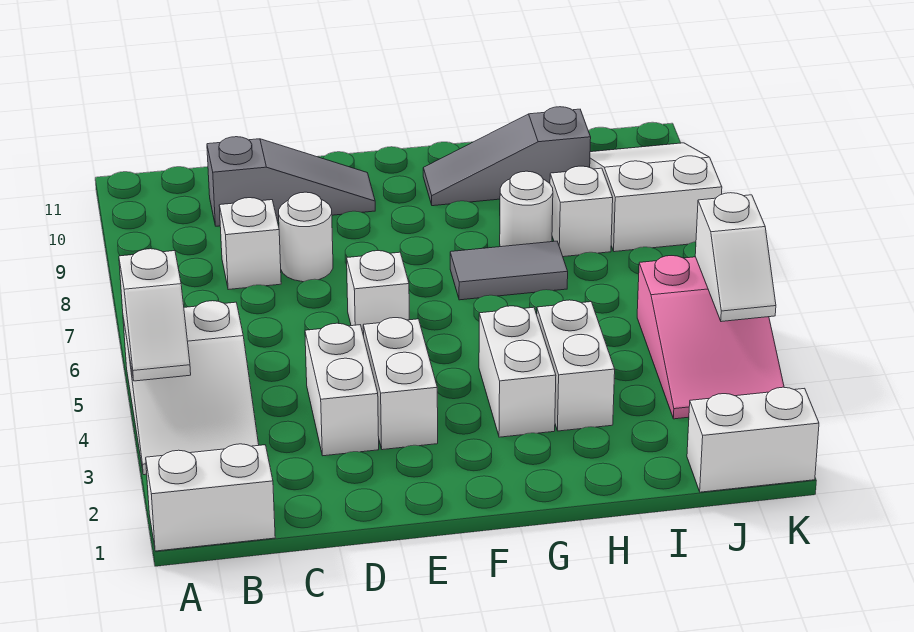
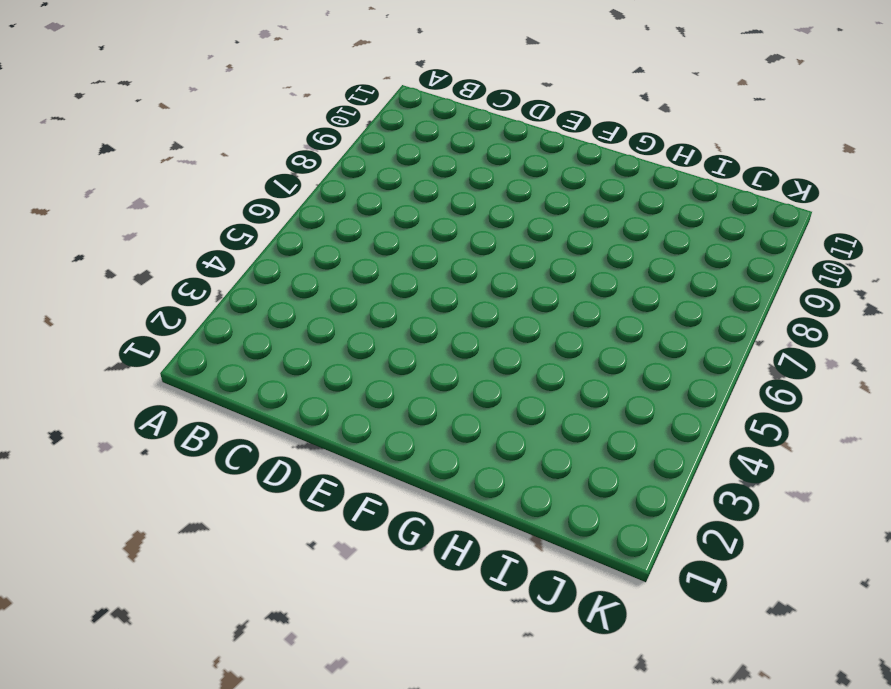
none -> white brick A1:B1 level 1
none -> white slope A3:B5 level 1 top 5
none -> white brick C8 level 1

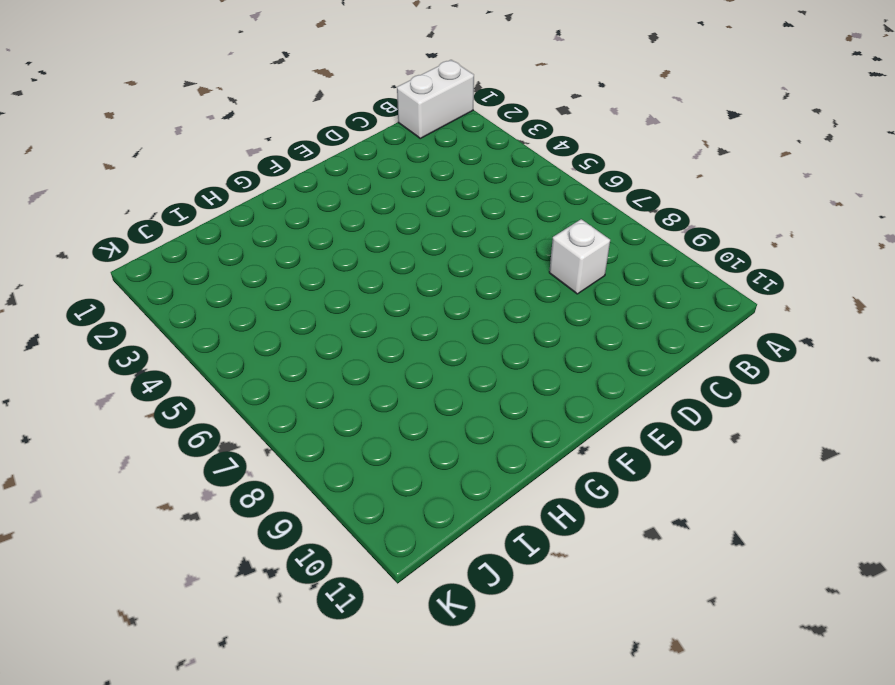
none -> white slope A3:B5 level 1 top 5
none -> grey slope C10:E10 level 1 top C
none -> white brick D3:D4 level 1

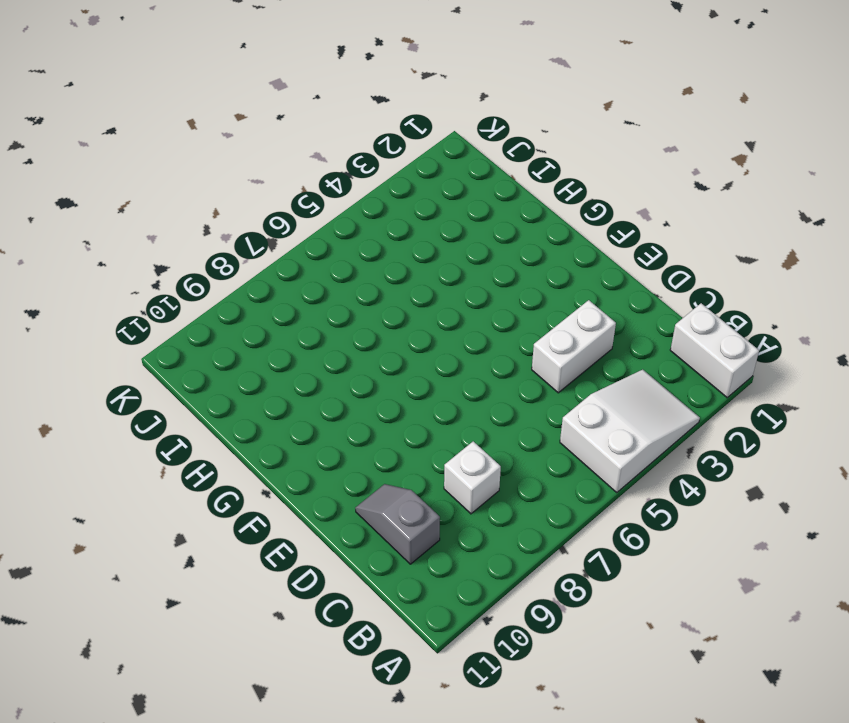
grey slope C10:D10 level 1 top C -> grey slope C10:E10 level 1 top C
none -> white round brick D8 level 1
none -> white brick E3:E4 level 1
none -> white brick E6 level 1

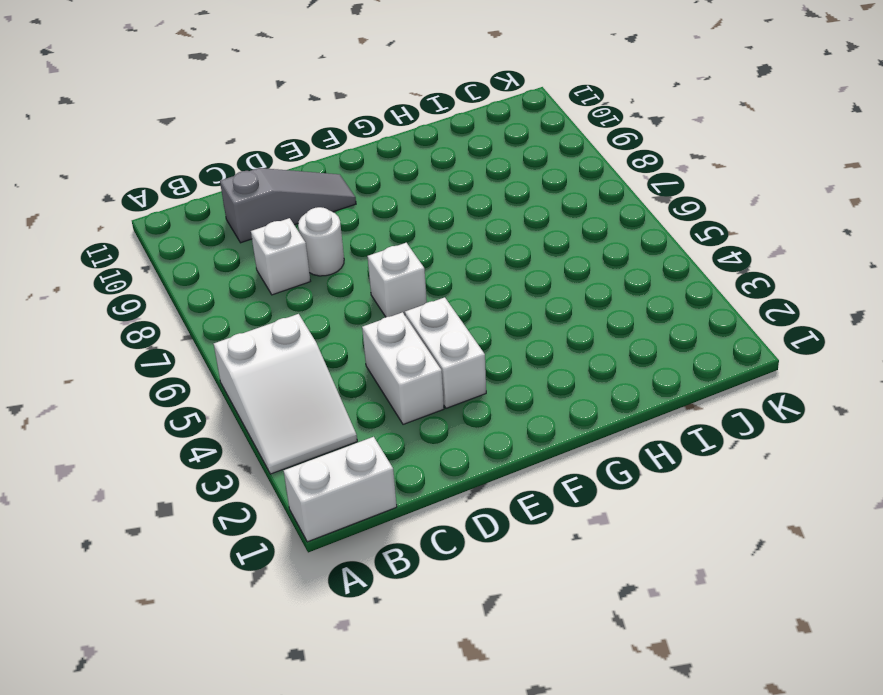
none -> white brick G3:G4 level 1
none -> grey tile G7:H7 level 1
none -> grey slope G10:I10 level 1 top I

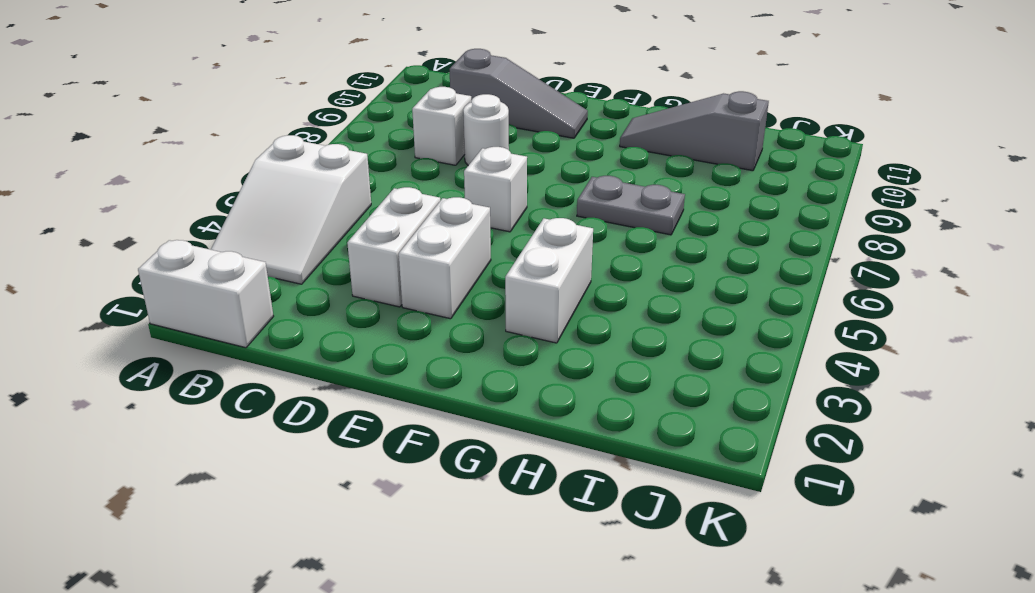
grey plate G7:H7 level 1 -> grey tile G7:H7 level 1
none -> white brick H3:H4 level 1
none -> white round brick H8 level 1
none -> white brick I8 level 1

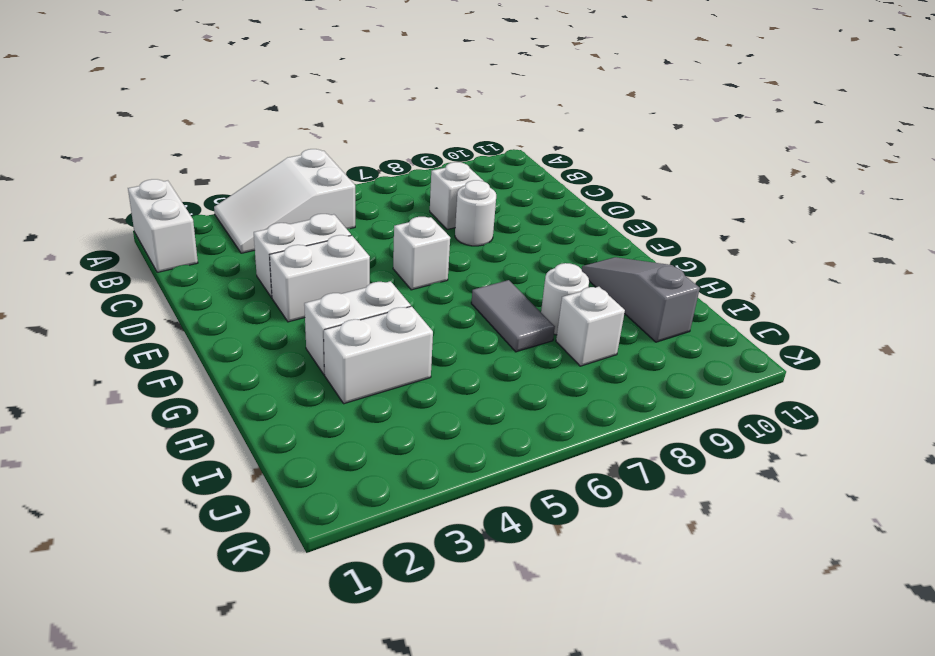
none -> grey slope C10:E10 level 1 top C
none -> white brick J1:K1 level 1
none -> pink slope J3:K5 level 1 top 5

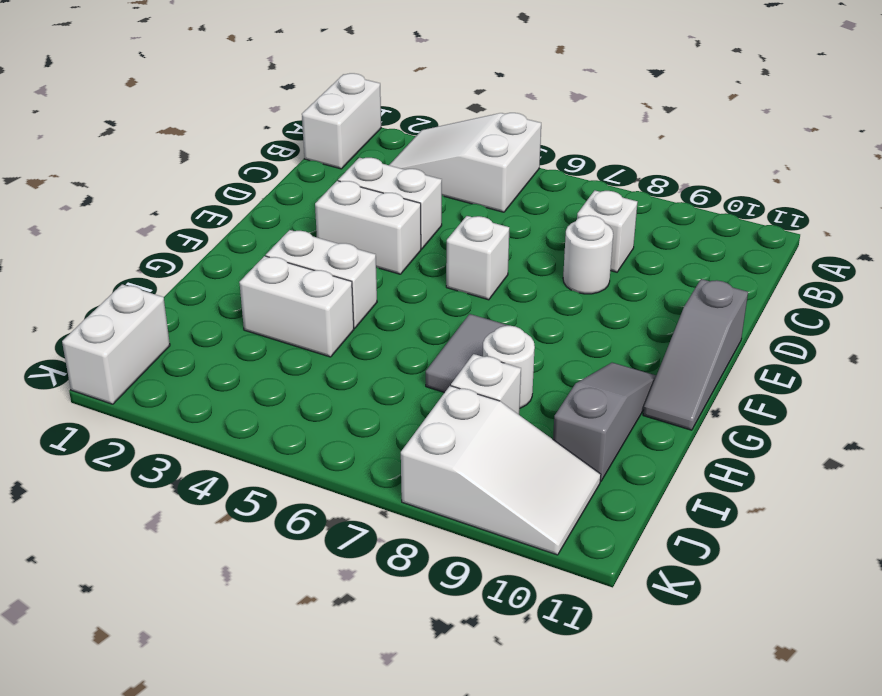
grey slope E11:G11 level 1 top E -> grey slope C10:E10 level 1 top C
none -> pink slope J3:K5 level 1 top 5
none -> white slope A4:A5 level 2 top 5
none -> white slope K4:K5 level 2 top 5

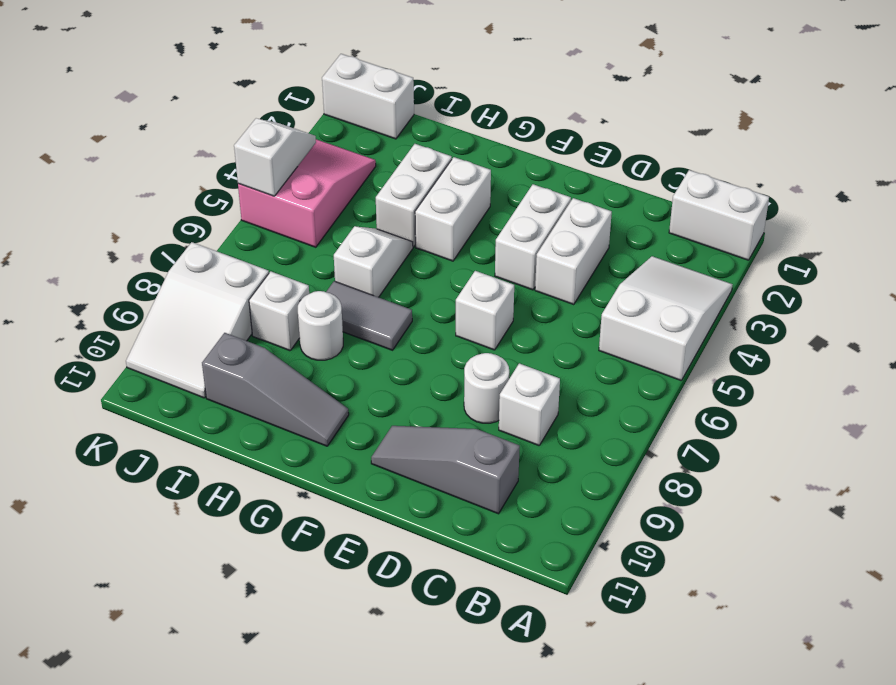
white slope H5:H6 level 1 top 6 -> white slope A4:A5 level 2 top 5

